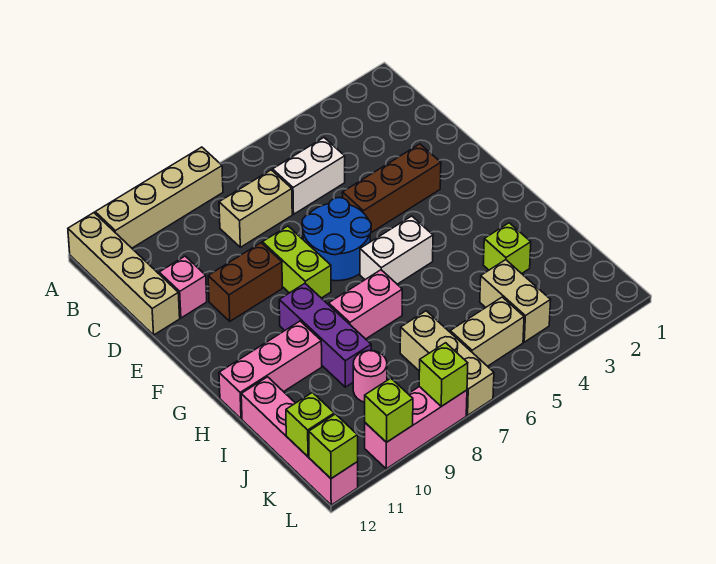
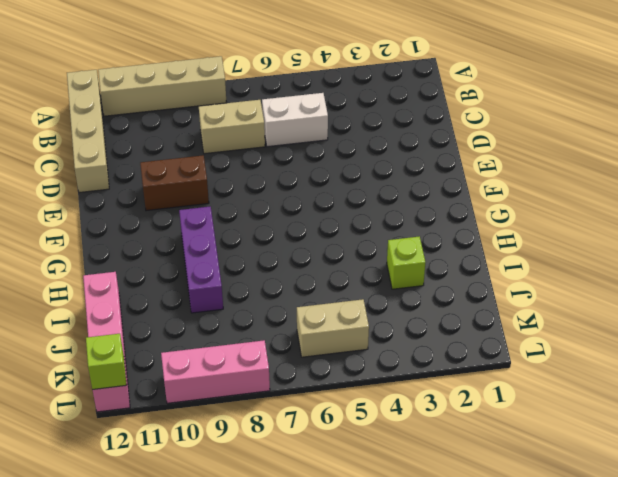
none -> pink brick D11 level 1
none -> brown brick E3:E5 level 1
none -> blue round brick E6:F7 level 1

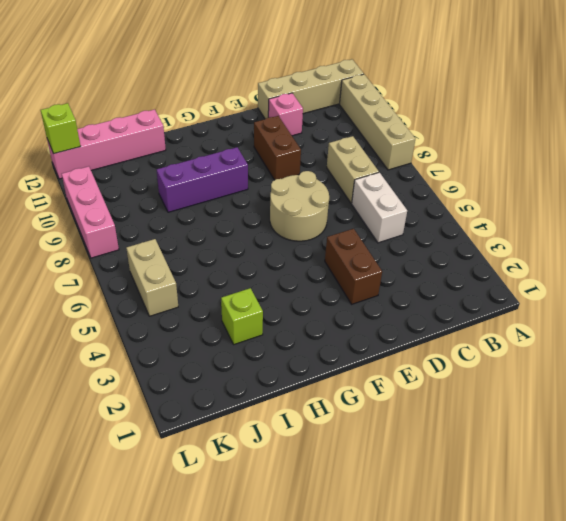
brown brick E3:E4 level 1 -> brown brick E3:E5 level 1
tan round brick E6:F7 level 1 -> blue round brick E6:F7 level 1
none -> lime brick E8:F8 level 1
none -> white brick G5:G6 level 1
none -> pink brick H7:H8 level 1

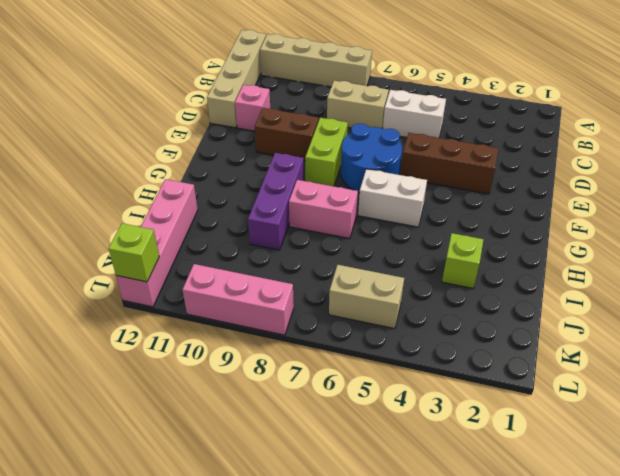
none -> pink brick H10:H12 level 1
none -> tan brick J4:K4 level 1
none -> tan brick J7:L7 level 1

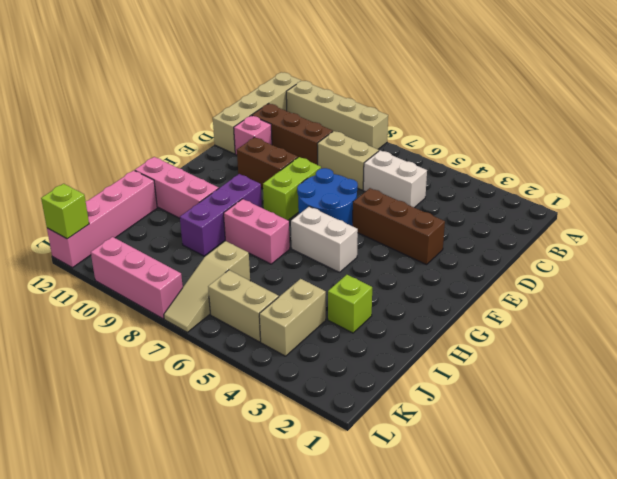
brown brick C9:C11 level 1 -> none
tan slope J7:L7 level 1 top J -> tan brick J7:L7 level 1
none -> pink round brick J9 level 1
none -> lime brick K12 level 2
none -> lime brick L8 level 2

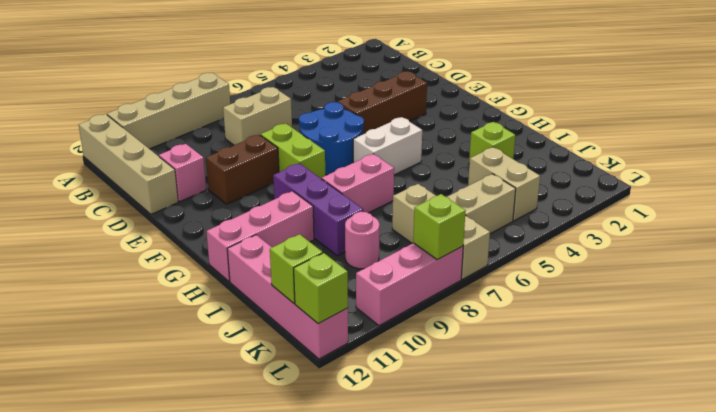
none -> white brick C5:C6 level 1
none -> lime brick L10 level 2

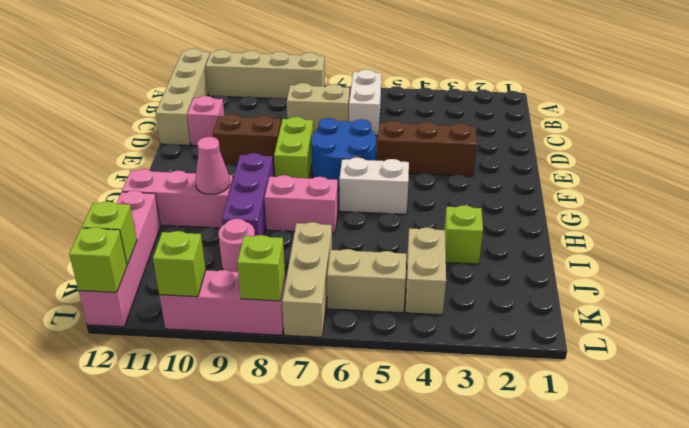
white brick B6:C6 level 1 -> white brick C5:C6 level 1
pink cone H10 level 2 -> none

